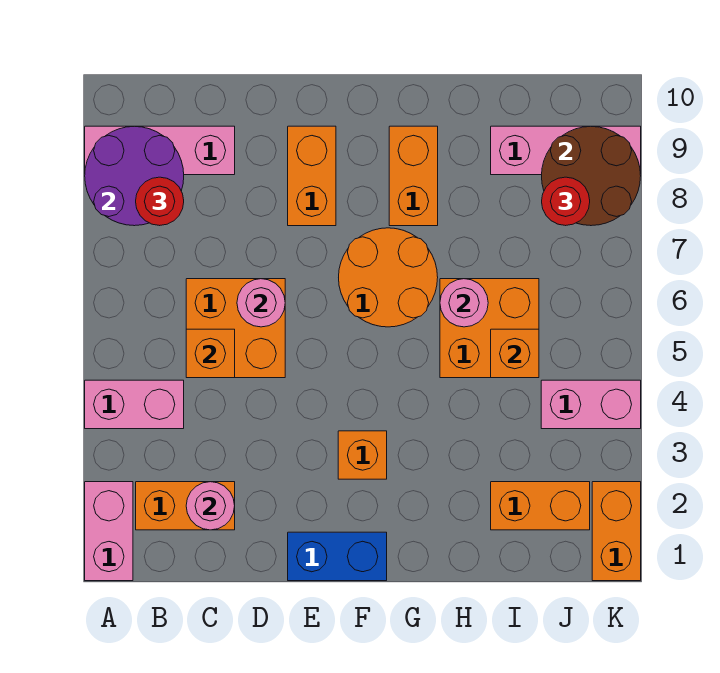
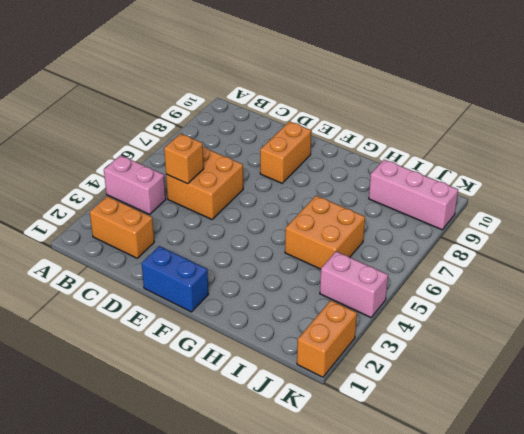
none -> pink brick A1:A2 level 1
none -> pink brick A9:C9 level 1
none -> orange brick F3 level 1

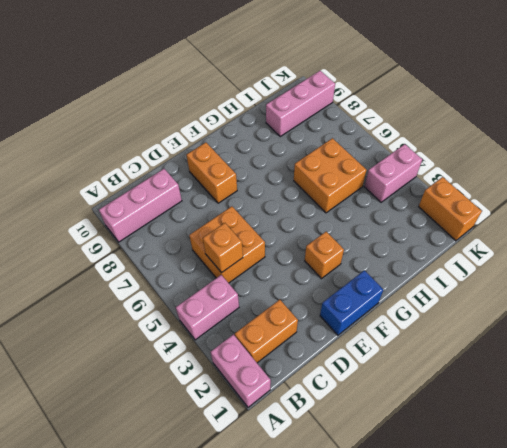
none -> orange round brick F6:G7 level 1
none -> orange brick G8:G9 level 1
none -> orange brick I2:J2 level 1

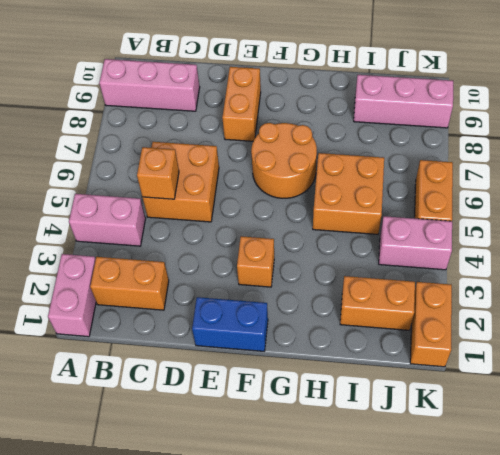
orange brick K5:K6 level 1 -> orange brick G8:G9 level 1
none -> purple round brick A8:B9 level 2
none -> pink round brick C2 level 2
none -> pink round brick D6 level 2

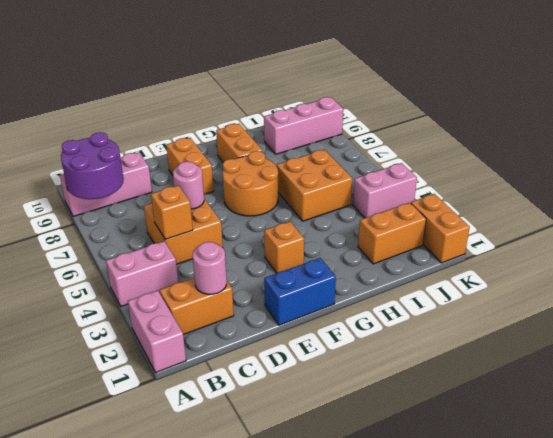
none -> pink round brick H6 level 2
none -> orange brick I5 level 2
none -> brown round brick J8:K9 level 2

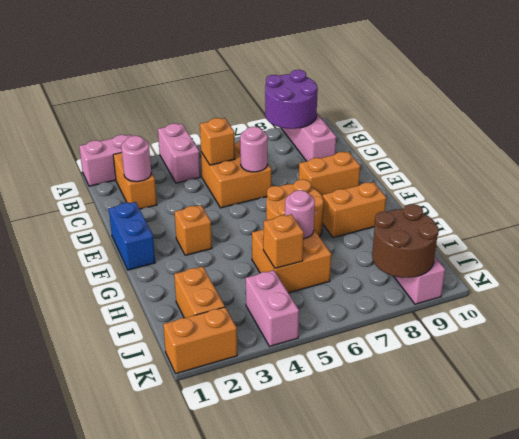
none -> red round brick B8 level 3
none -> red round brick J8 level 3

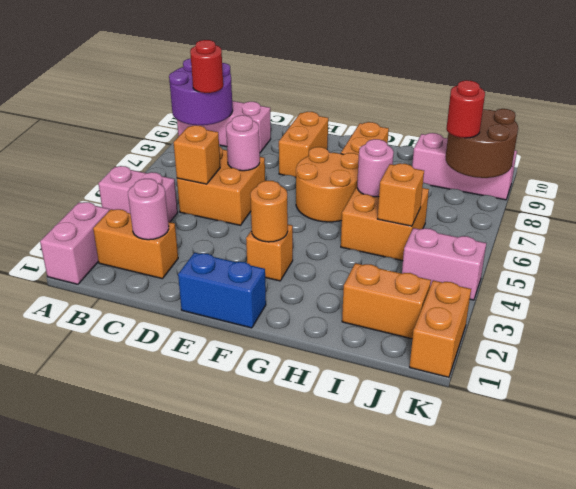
orange round brick F3 level 2 -> none

